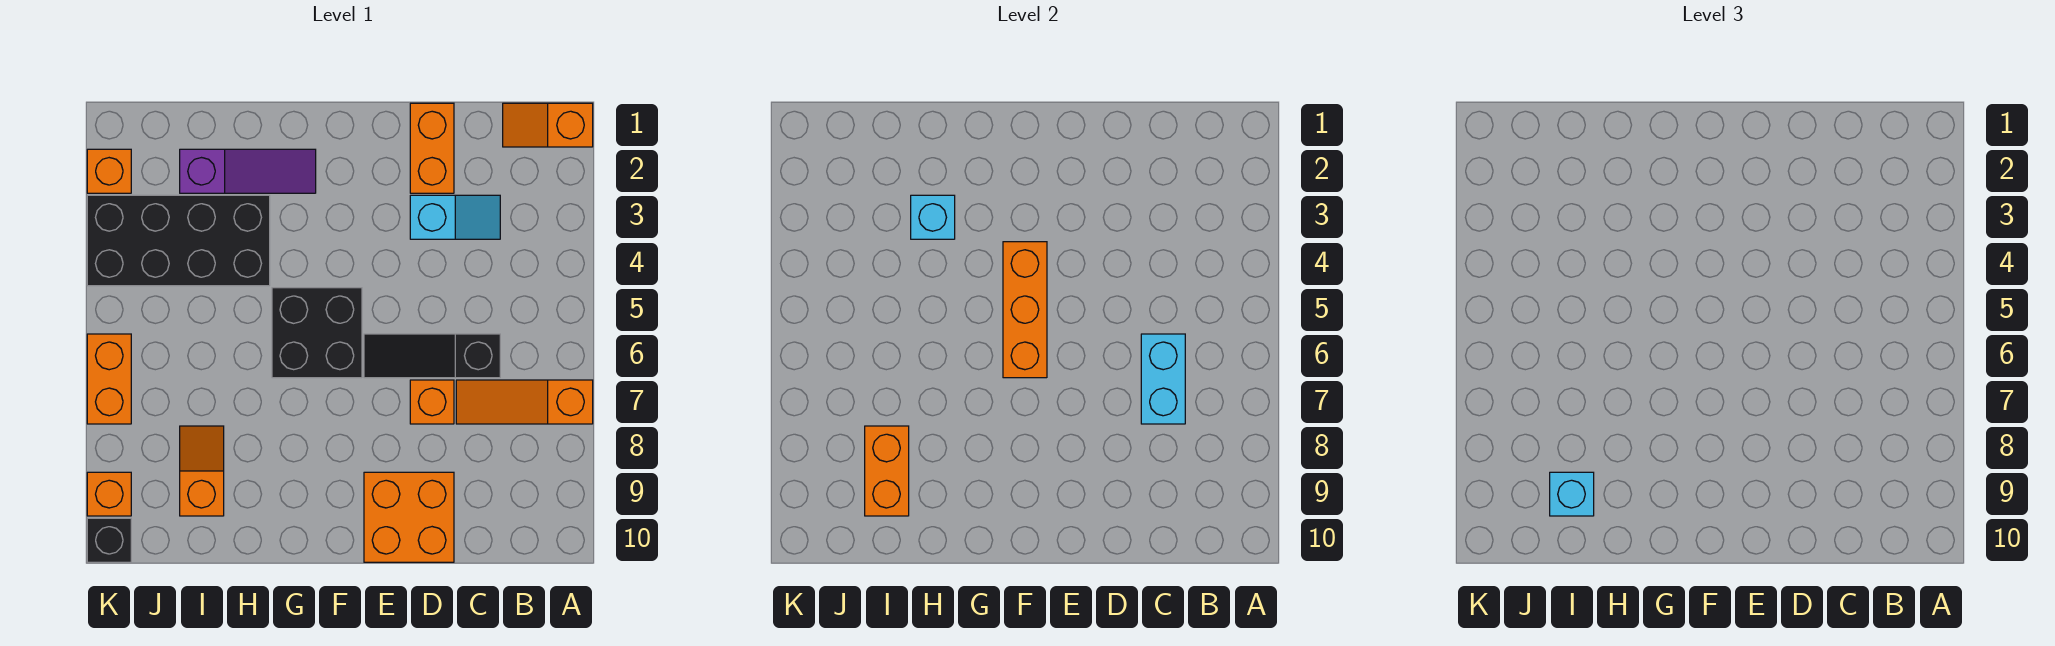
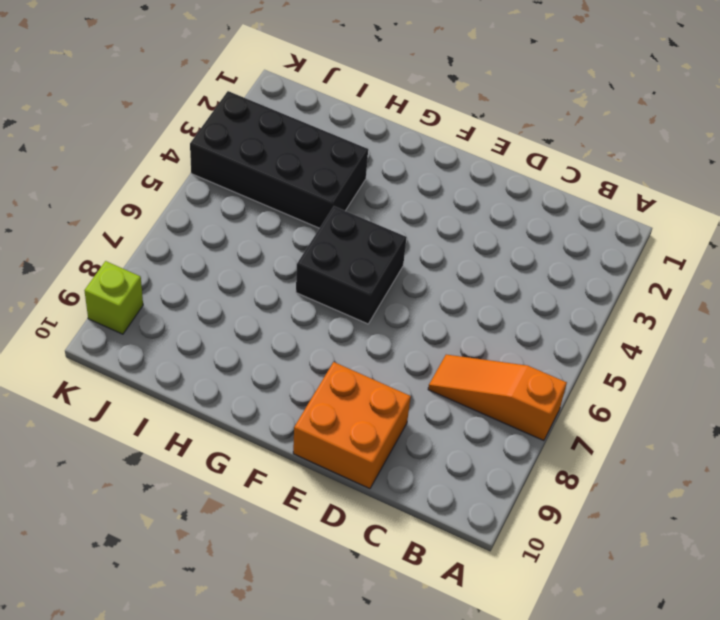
lime brick K9 level 1 -> orange brick K9 level 1
none -> orange slope A1:B1 level 1 top A
none -> cyan slope C3:D3 level 1 top D
none -> black slope C6:E6 level 1 top C

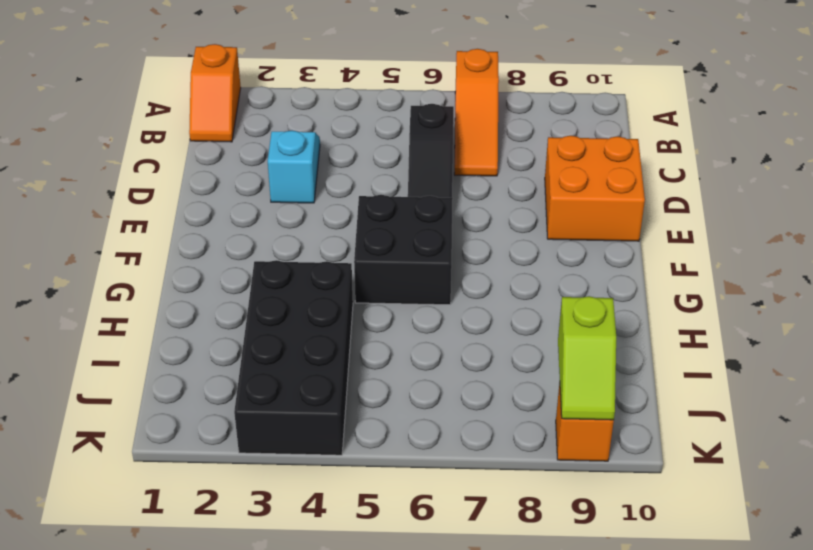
lime slope J9:K9 level 2 top J -> none
none -> orange brick D1:D2 level 1
none -> orange brick D7 level 1
none -> purple slope G2:I2 level 1 top I

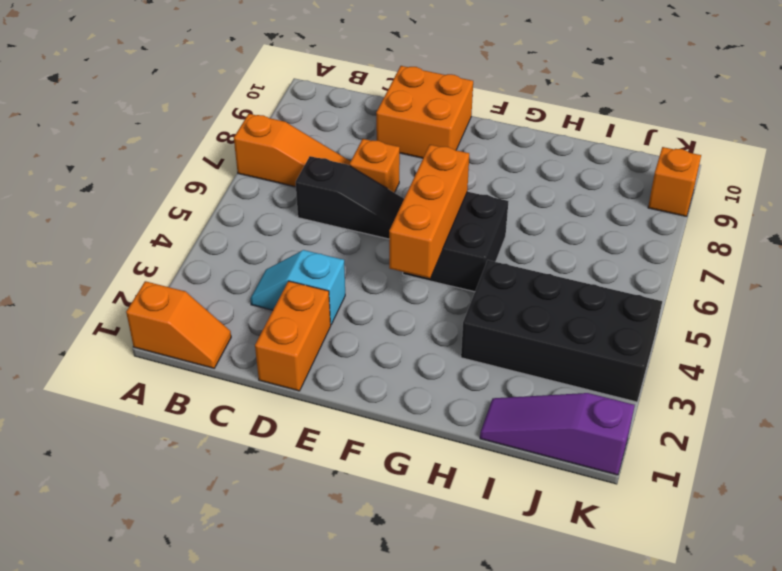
purple slope I1:K1 level 1 top K -> purple slope G2:I2 level 1 top I
none -> orange slope I8:I9 level 1 top 9
none -> orange brick K2 level 1
none -> orange brick K6:K7 level 1

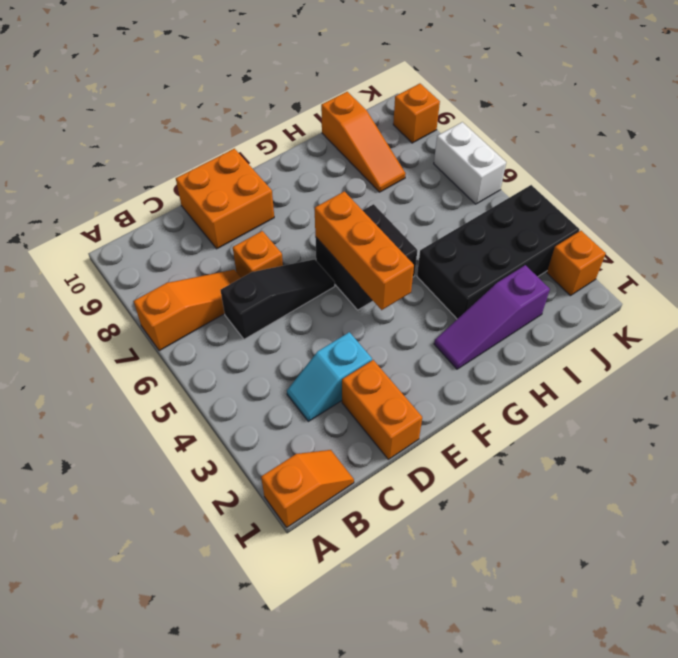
orange slope I8:I10 level 1 top 10 -> orange slope I8:I9 level 1 top 9
white brick K6:K7 level 1 -> orange brick K6:K7 level 1
none -> black brick K10 level 1
none -> cyan brick C6:C7 level 2
none -> cyan brick H3 level 2

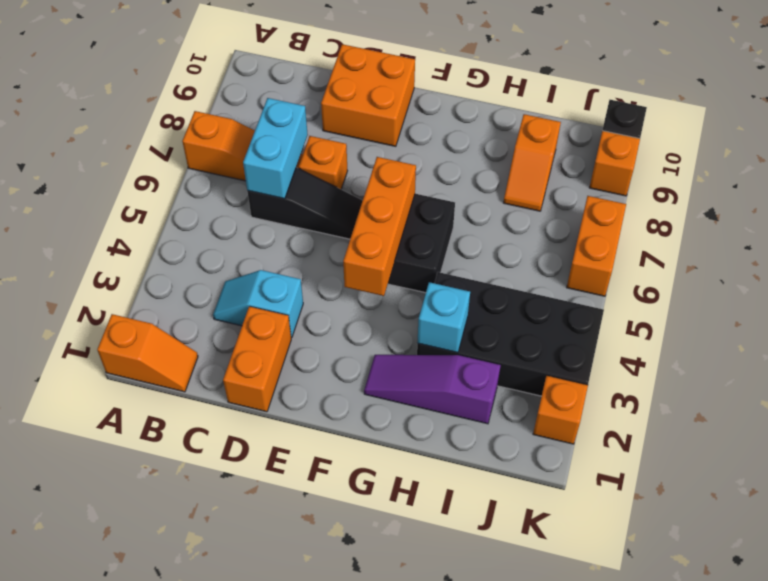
none -> orange brick I8:I9 level 2
none -> cyan brick I9 level 3

